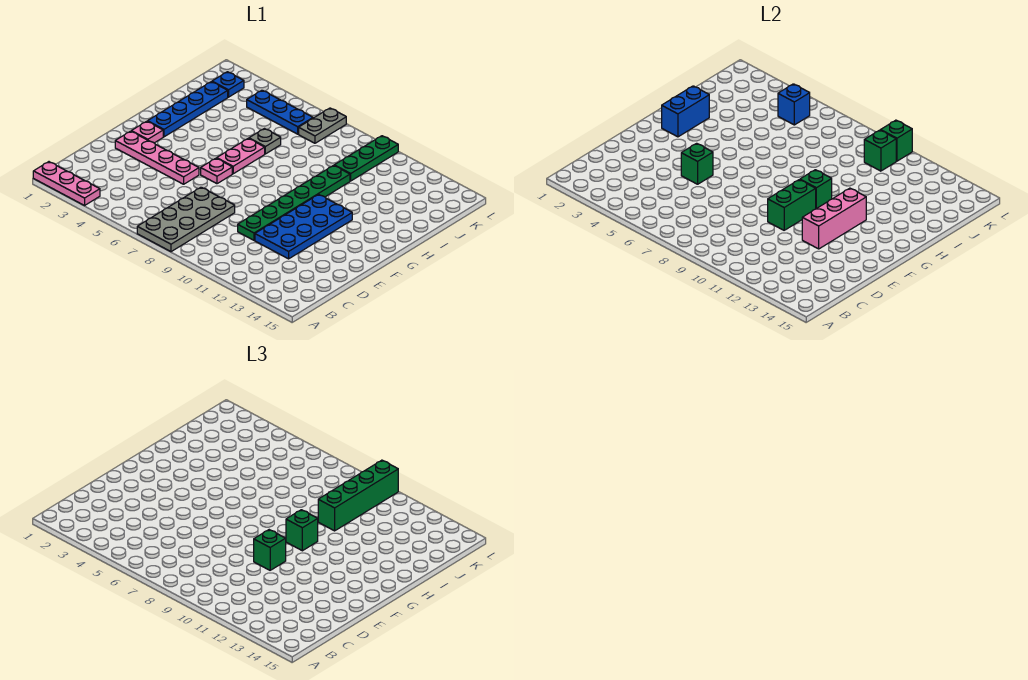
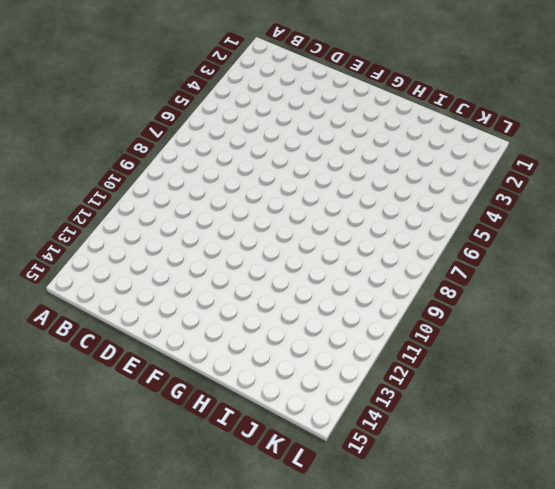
none -> pink plate A1:A3 level 1
none -> grey plate A7:D8 level 1
none -> green plate D10:I10 level 1

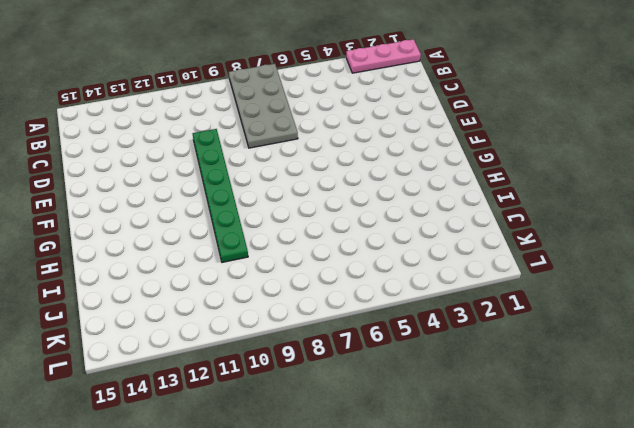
none -> blue plate D11:G12 level 1
none -> pink plate E2:E5 level 1
none -> pink plate F2 level 1

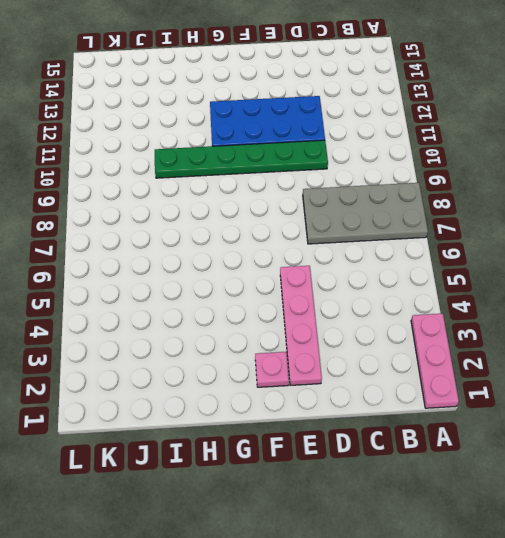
none -> pink plate F6 level 1
none -> blue plate G2:J2 level 1
none -> pink plate G6:H6 level 1

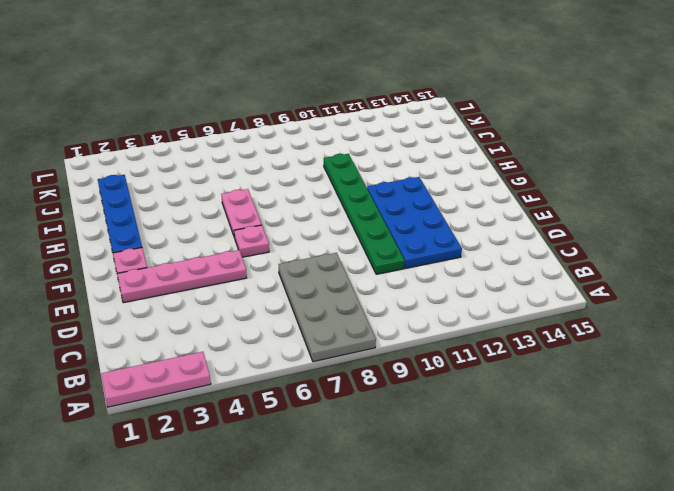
none -> grey plate I6 level 1
none -> green plate J10:L10 level 1
none -> blue plate K2 level 1

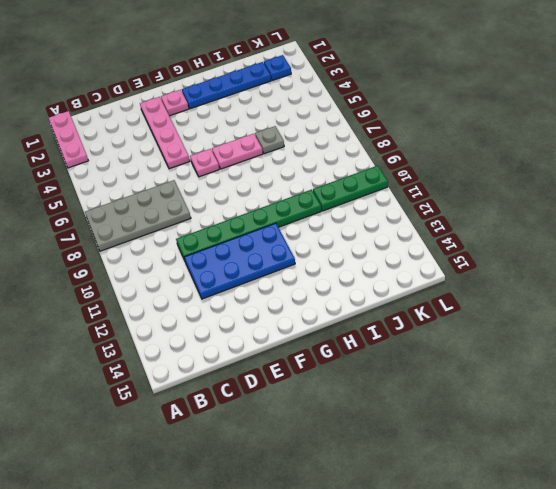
none -> blue plate K4:K6 level 1
none -> grey plate K7:L7 level 1
none -> green brick E5 level 2

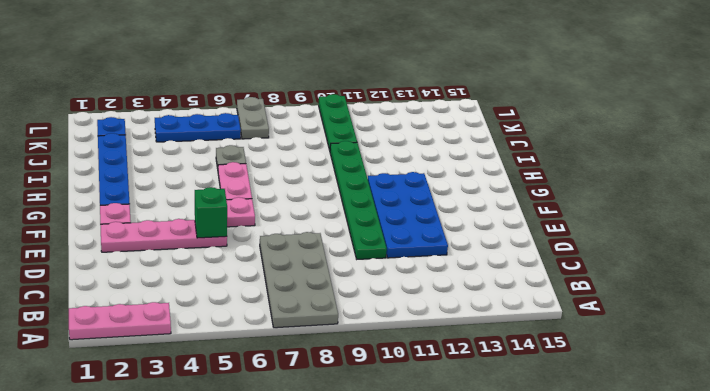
none -> green brick E10:F10 level 2
none -> pink brick E12:G12 level 2
none -> blue brick G2:H2 level 2

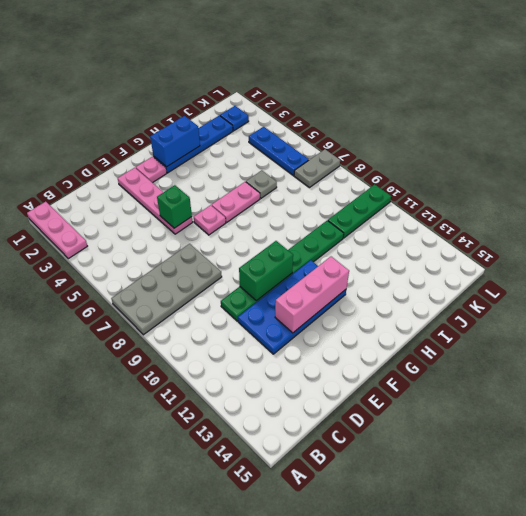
none -> green brick G10 level 2
none -> blue brick K5 level 2
none -> green brick K10 level 2

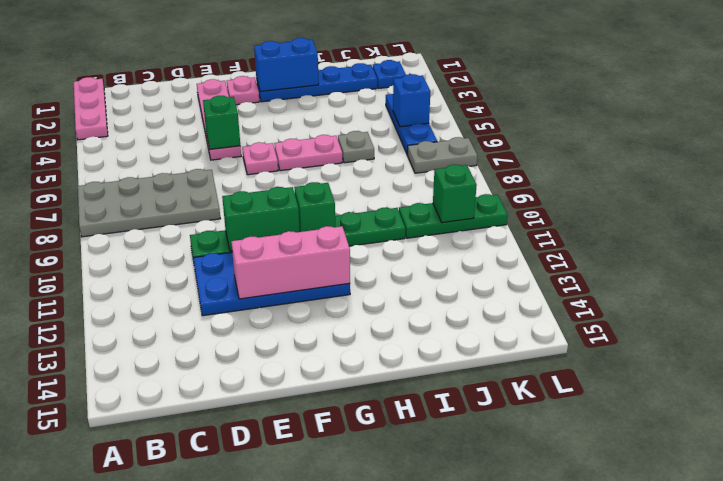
none -> green brick L10 level 2
none -> green brick E10 level 3
none -> green brick G10 level 3

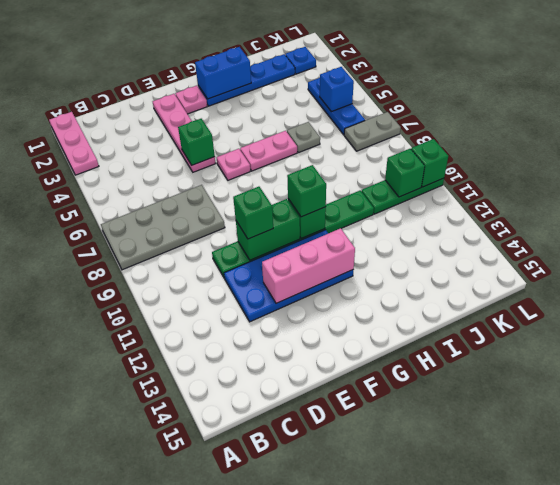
none -> green brick I10:L10 level 3

